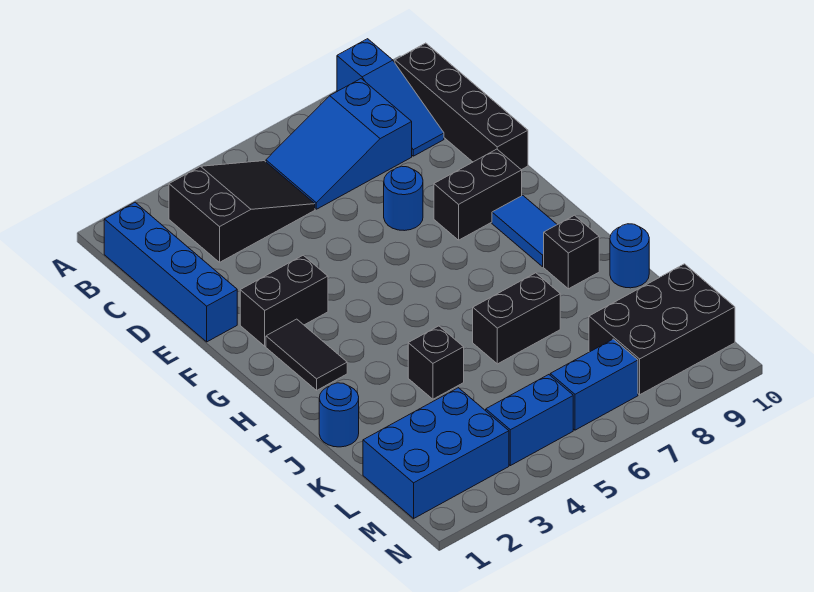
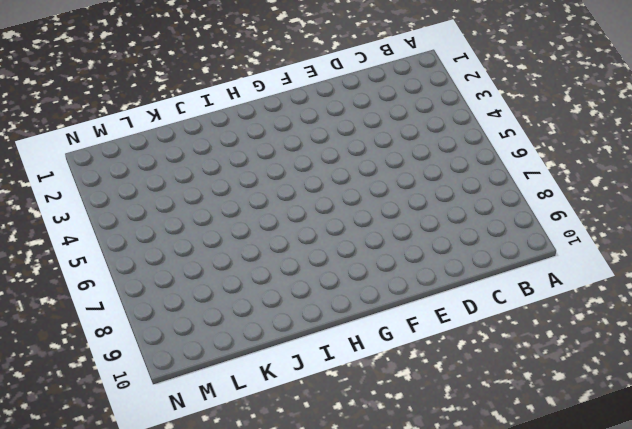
none -> blue slope A9:C9 level 1 top A
none -> blue brick B1:E1 level 1
none -> black slope B3:C5 level 1 top 3

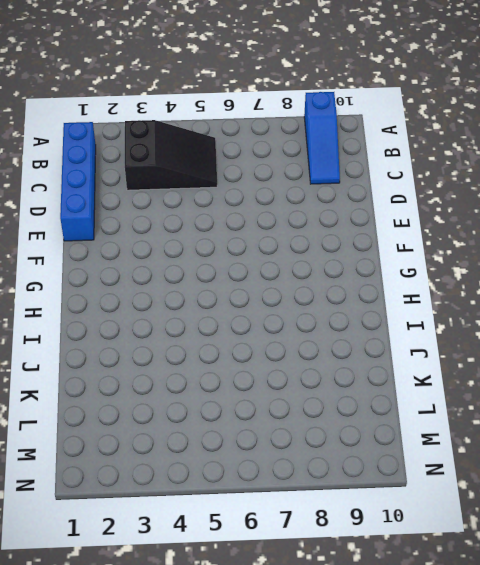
none -> blue slope B6:C8 level 1 top 8
none -> black brick B10:E10 level 1
none -> blue round brick E7 level 1

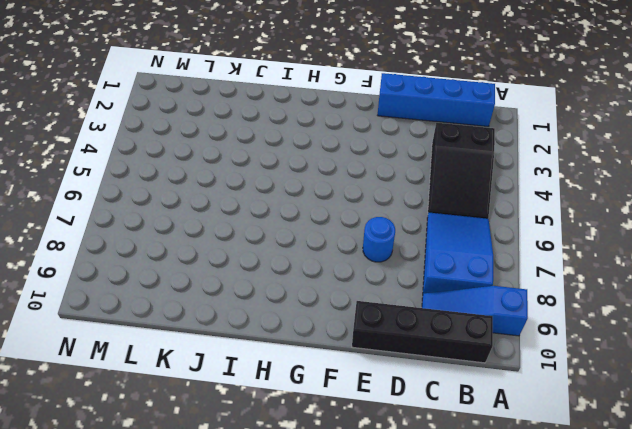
none -> black brick F2:F3 level 1
none -> black brick F8:F9 level 1
none -> black tile G2:H2 level 1

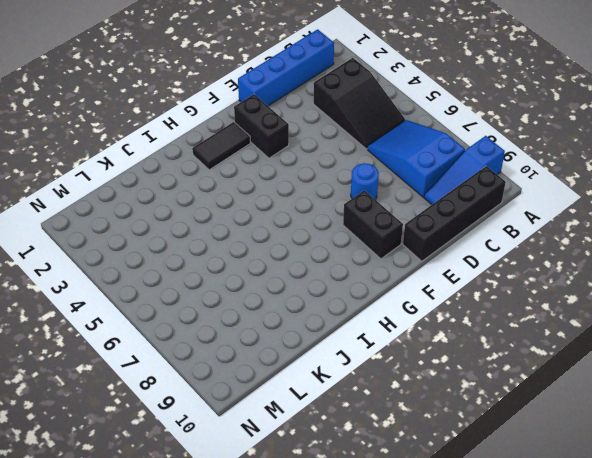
none -> blue tile G9:H9 level 1
none -> black brick I9 level 1
none -> blue round brick J1 level 1

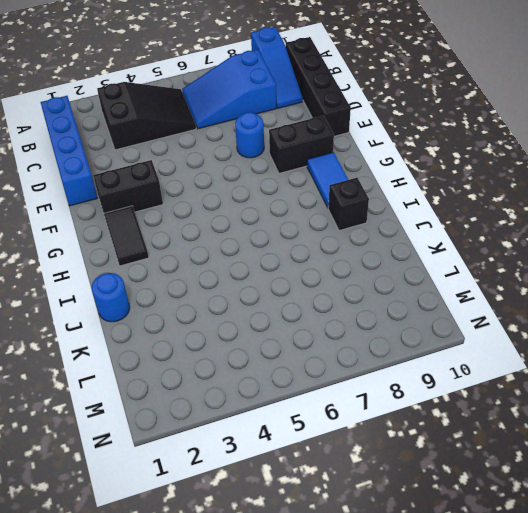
none -> black brick J4 level 1
none -> black brick J6:J7 level 1
none -> blue round brick J10 level 1

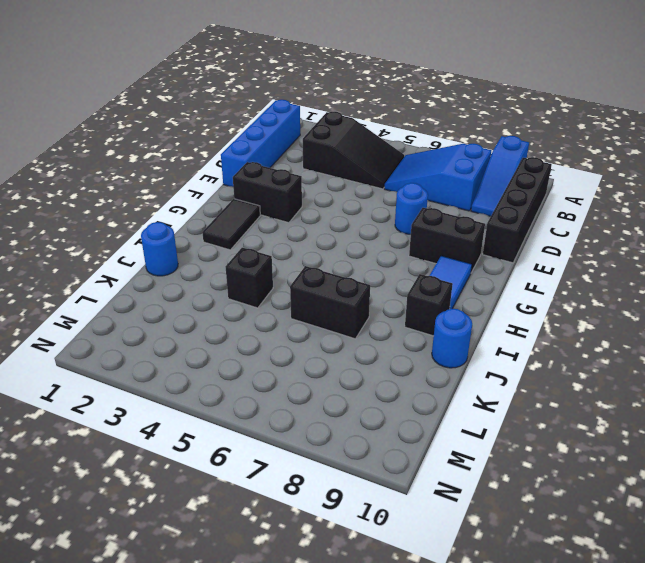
none -> blue brick L1:M3 level 1
none -> black brick L8:M10 level 1
none -> blue brick M4:M5 level 1

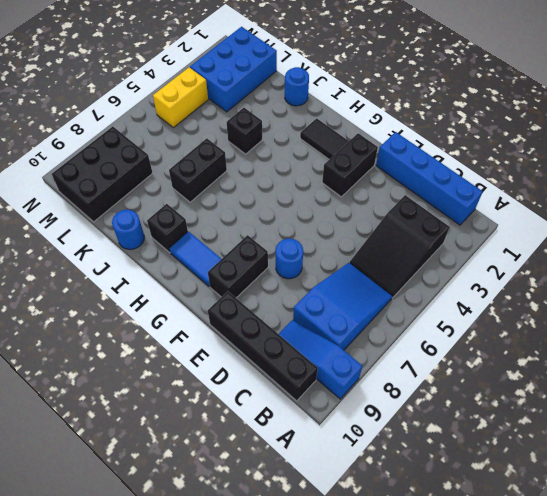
yellow brick M4:M5 level 1 -> blue brick M4:M5 level 1
none -> blue brick M6:M7 level 1

